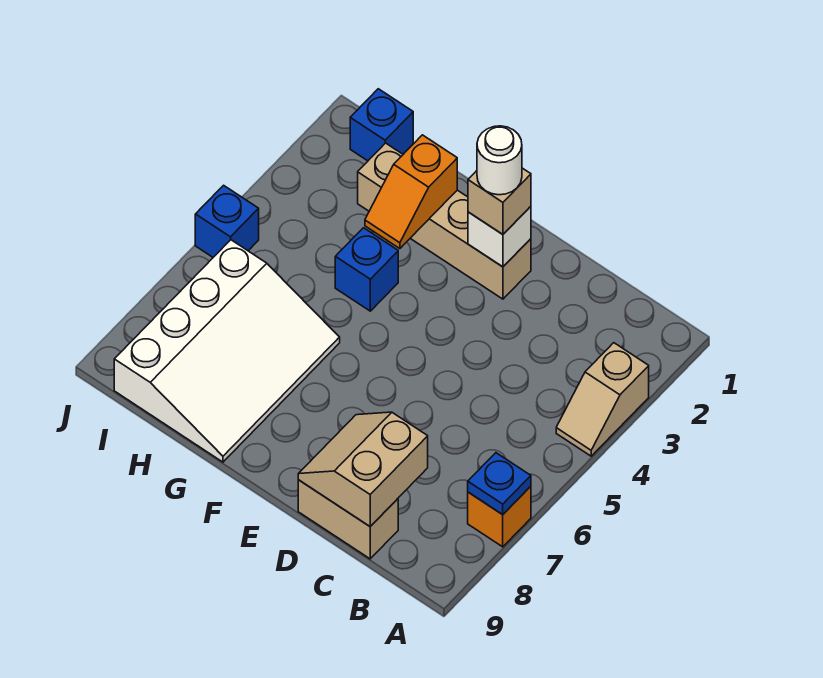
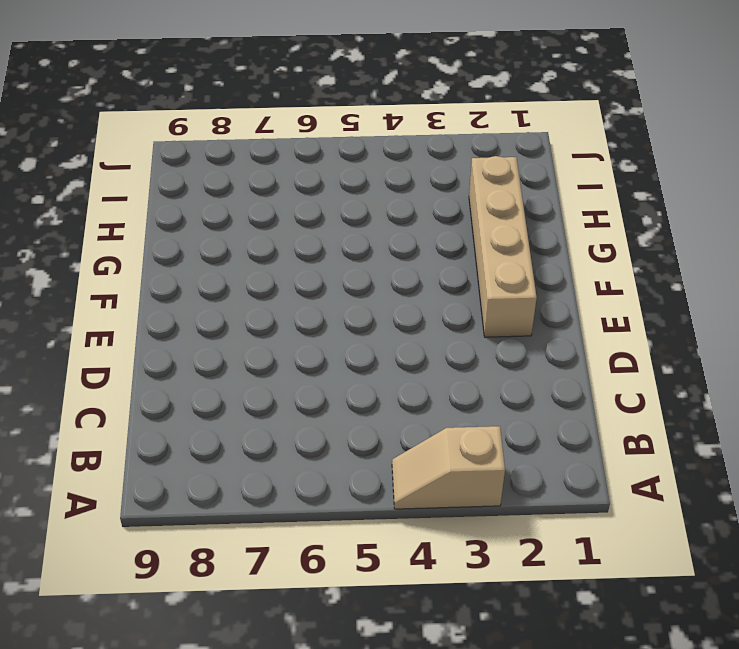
none -> orange brick A7 level 1
none -> tan brick C9:D9 level 1
none -> blue brick G4 level 1

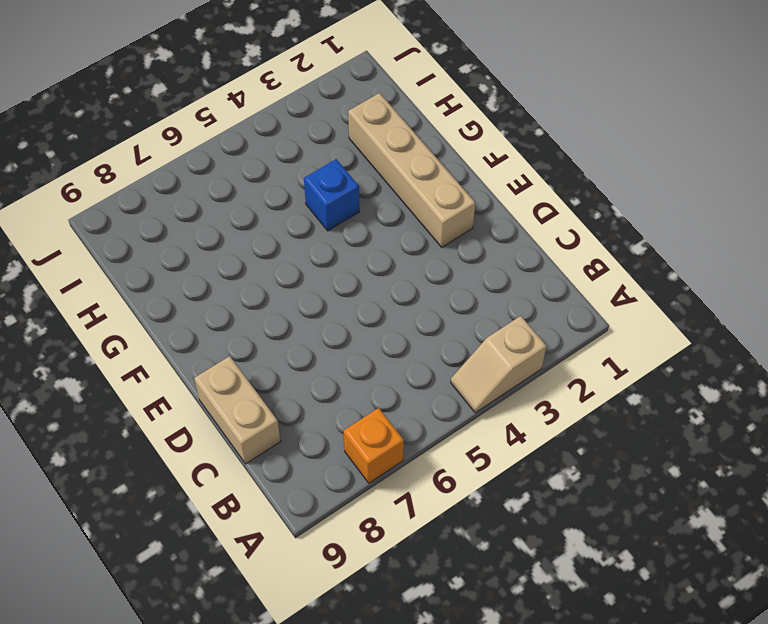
none -> white slope G6:I9 level 1 top I
none -> blue brick I1 level 1
none -> blue brick J5 level 1

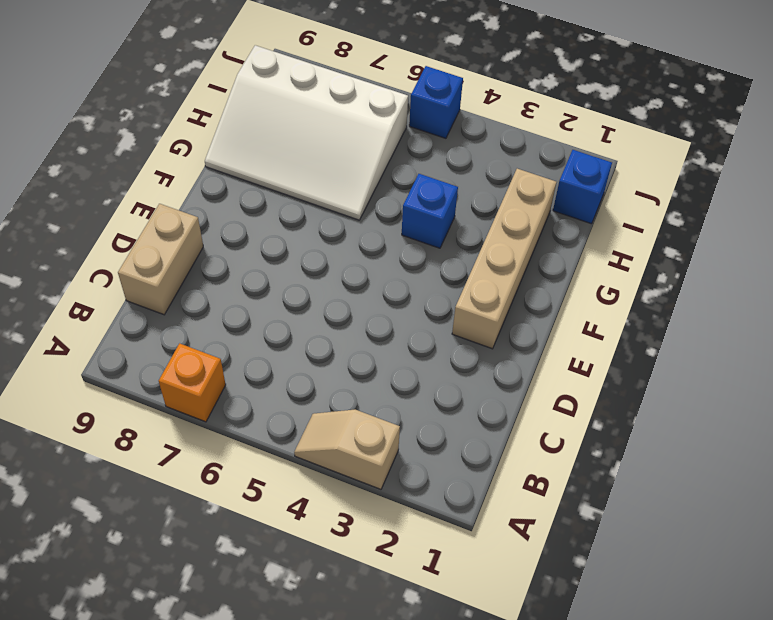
none -> blue plate A7 level 2
none -> tan slope C8:D9 level 2 top C
none -> white brick E2 level 2

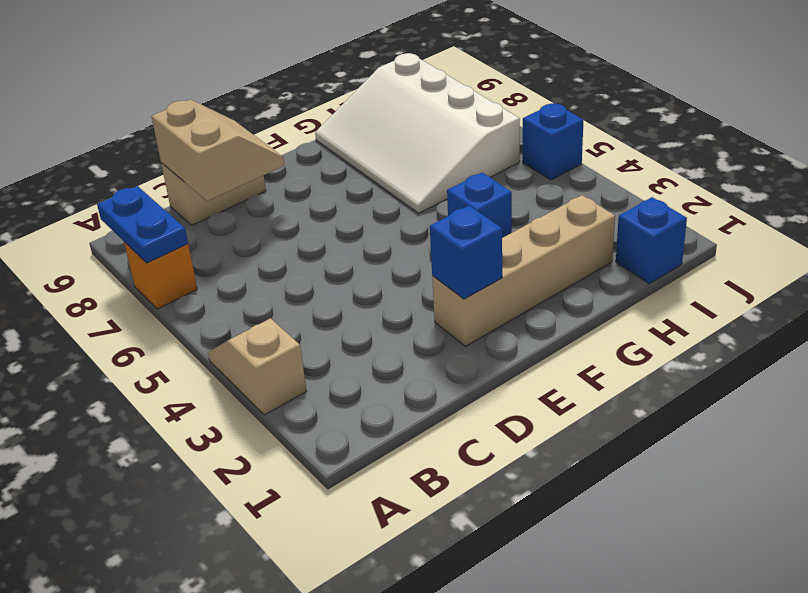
blue plate A7:A8 level 2 -> blue plate A7 level 2
blue brick E2 level 2 -> white brick E2 level 2
none -> orange slope G2:G3 level 2 top 2
none -> tan brick E2 level 3
none -> white round brick E2 level 4

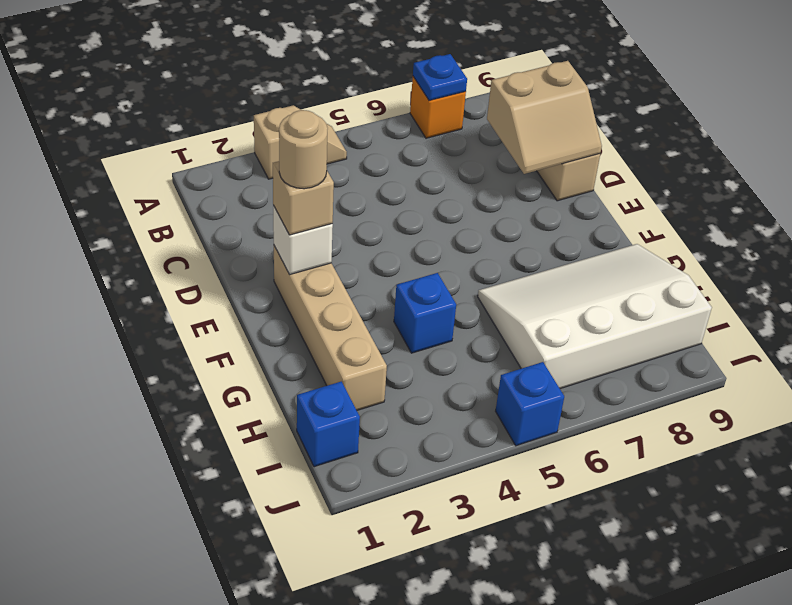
tan round brick E2 level 4 -> white round brick E2 level 4
none -> orange slope G2:G3 level 2 top 2

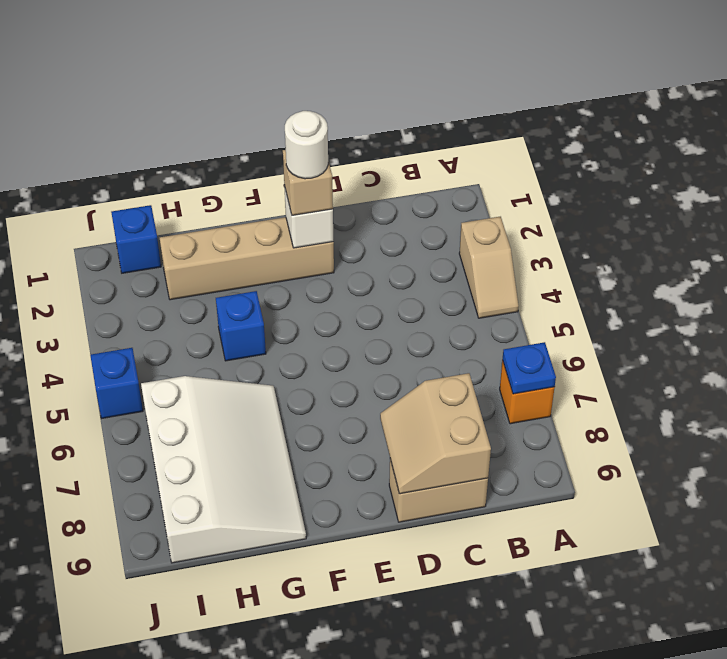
none -> orange slope G2:G3 level 2 top 2

